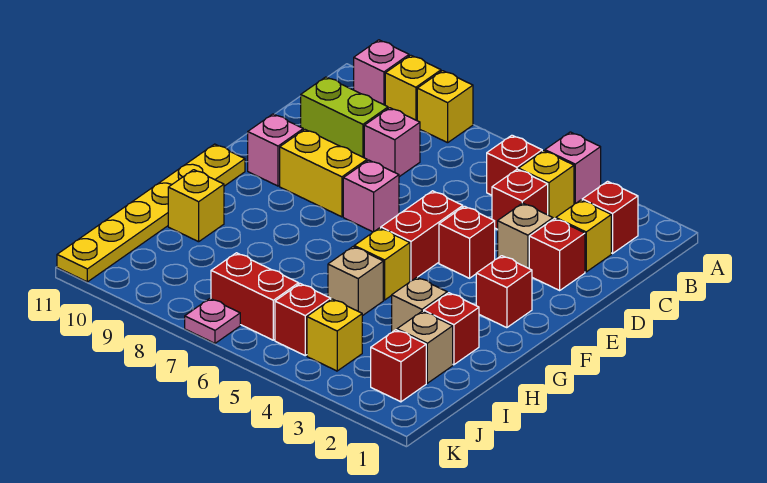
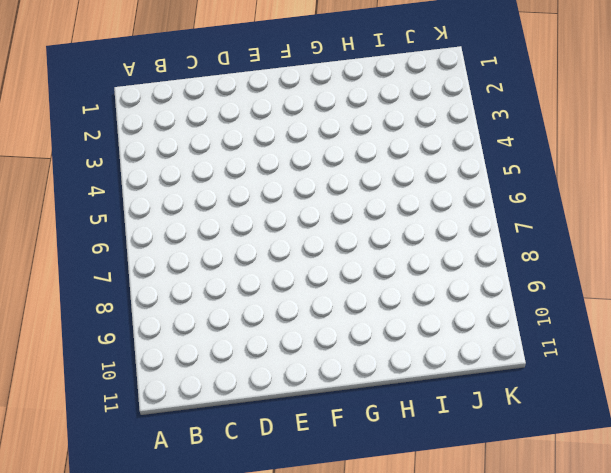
none -> pink brick A4 level 1
none -> yellow brick A8 level 1
none -> yellow brick A9 level 1
none -> pink brick A10 level 1

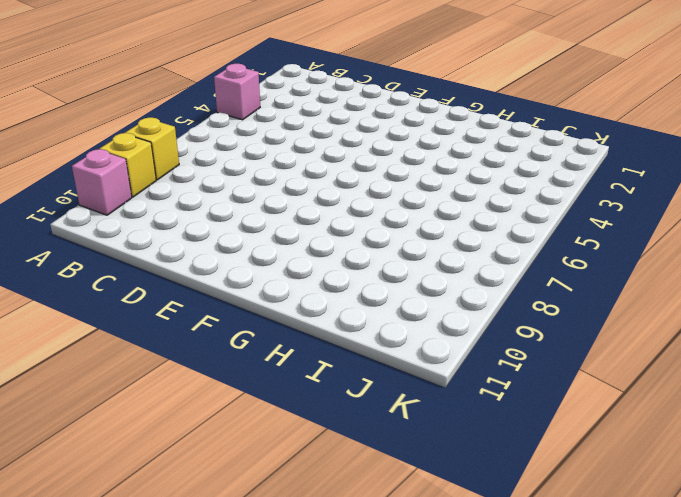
none -> red brick B2 level 1
none -> yellow brick B4 level 1
none -> red brick B5 level 1
none -> yellow brick C2 level 1

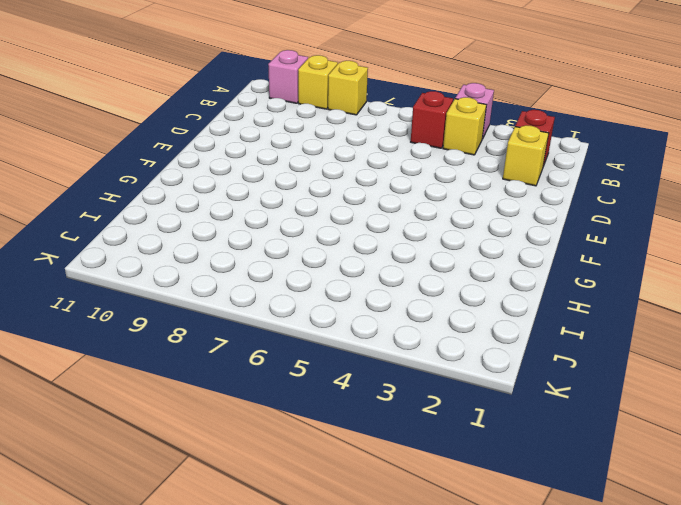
none -> red brick C4 level 1
none -> pink brick C8 level 1
none -> lime brick C9:C10 level 1
none -> red brick D2 level 1

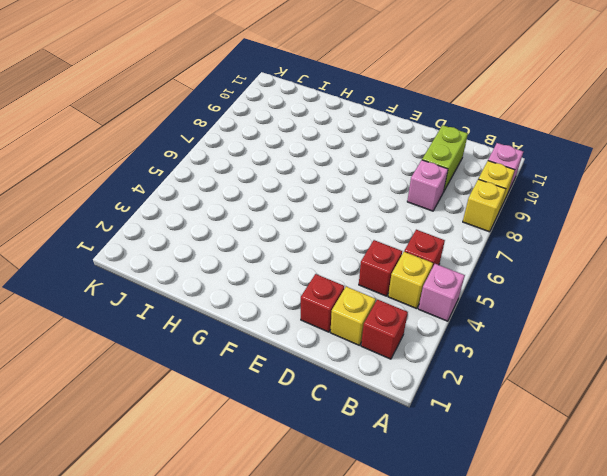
none -> tan brick D3 level 1
none -> red brick E4 level 1
none -> red brick E5:F5 level 1
none -> pink brick E7 level 1

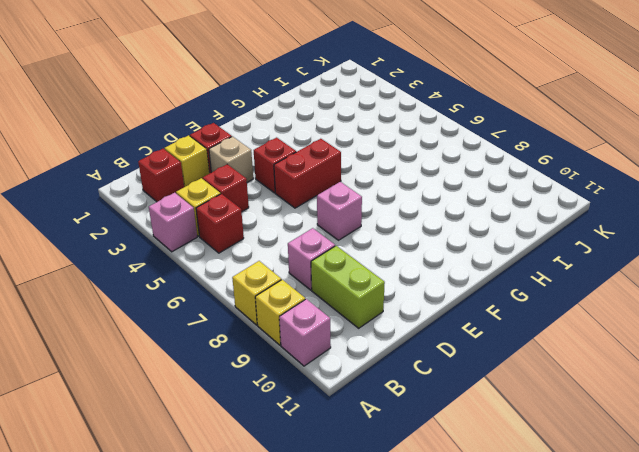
none -> yellow brick E8:E9 level 1
none -> pink brick E10 level 1
none -> red brick F2 level 1
none -> yellow plate F11:K11 level 1

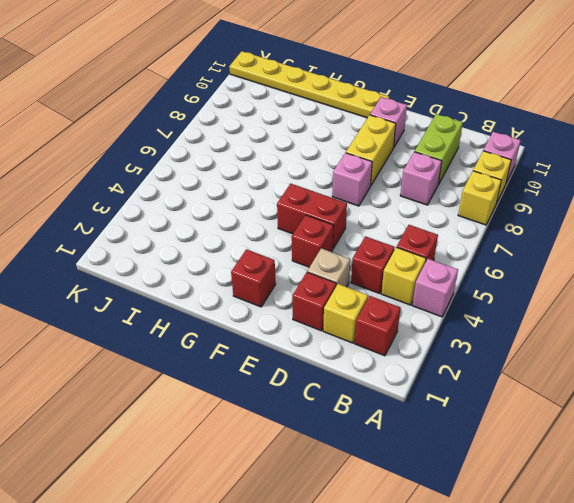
none -> yellow brick G5 level 1
none -> red brick H2 level 1
none -> tan brick H3 level 1
none -> tan brick H5 level 1

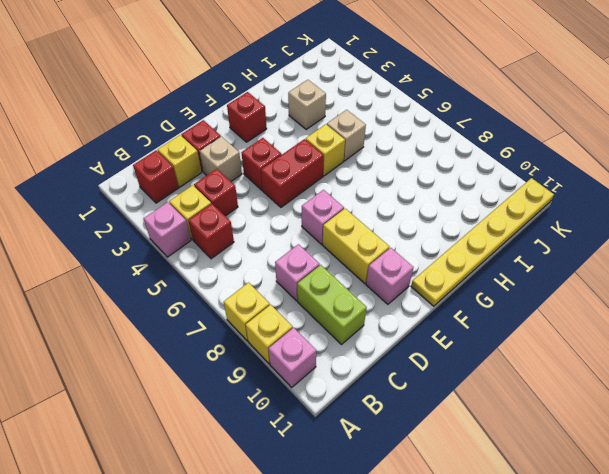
none -> red brick H2 level 1
none -> yellow brick H10 level 1
none -> tan brick I2 level 1
none -> red brick J2 level 1

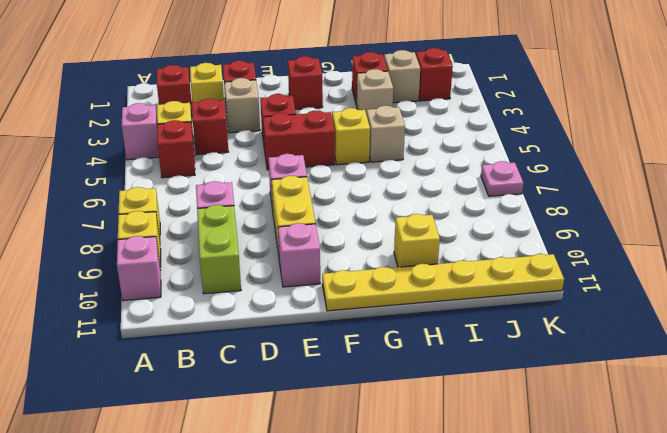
none -> yellow brick J4 level 1
none -> red brick J5 level 1
none -> red brick J6:J7 level 1

